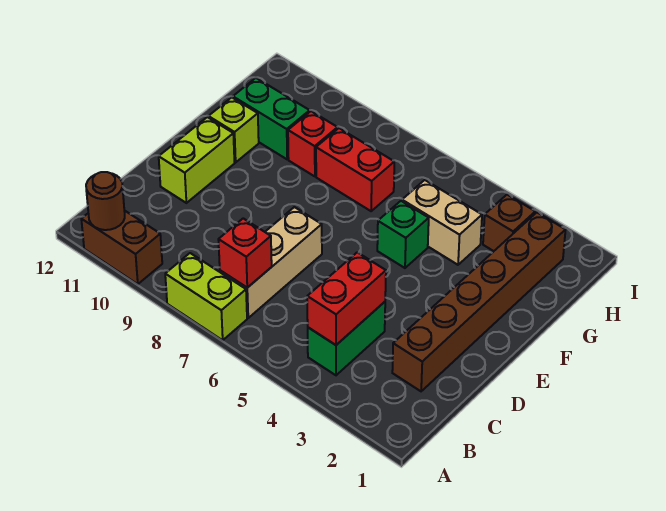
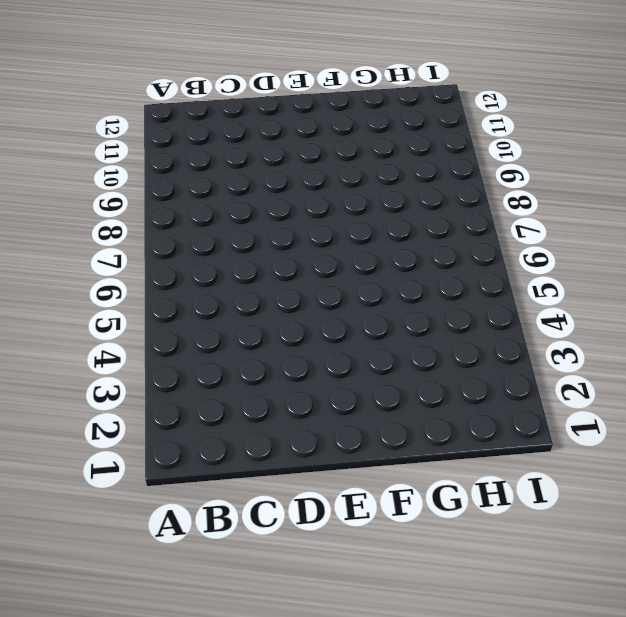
none -> lime brick A7:A8 level 1
none -> brown brick A10:A11 level 1
none -> green brick B4:C4 level 1

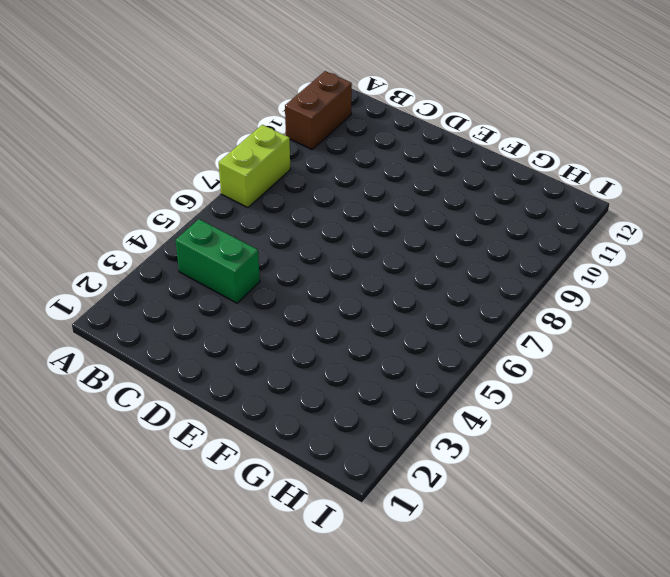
none -> tan brick B7:D7 level 1
none -> brown brick C2:H2 level 1
none -> lime brick D11:E11 level 1

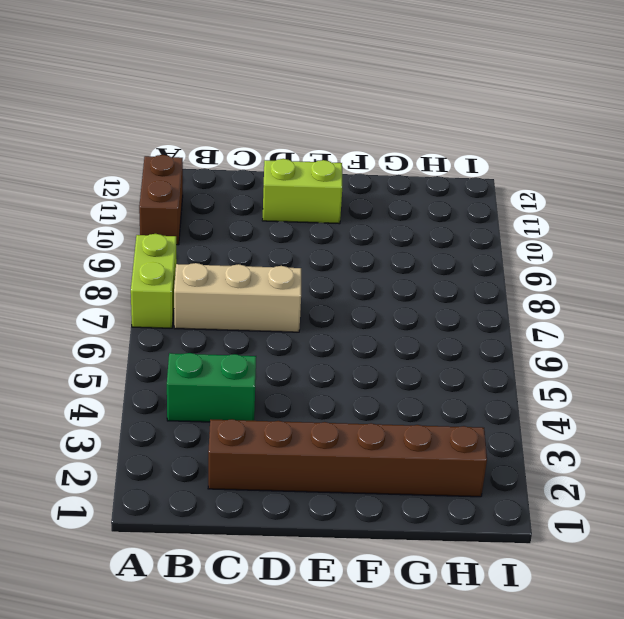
none -> green brick F5 level 1
none -> lime brick F11 level 1
none -> tan brick G4:G5 level 1

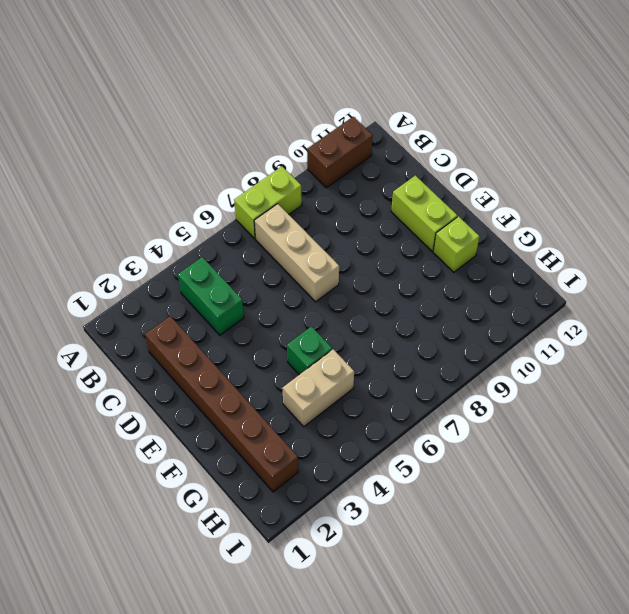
none -> red brick G7:G8 level 1
none -> red brick G9 level 1
none -> green brick G10:G11 level 1

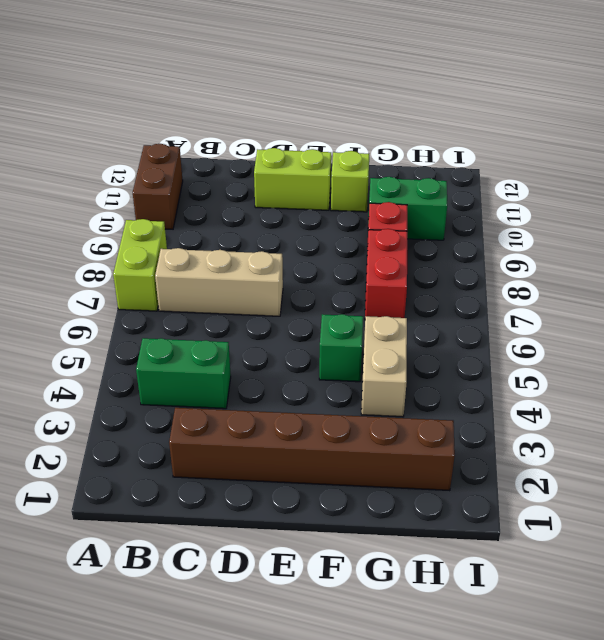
green brick G10:H10 level 1 -> green brick G10:G11 level 1
none -> brown brick H3 level 1
none -> brown round brick A11 level 2
none -> red brick B4:C4 level 2

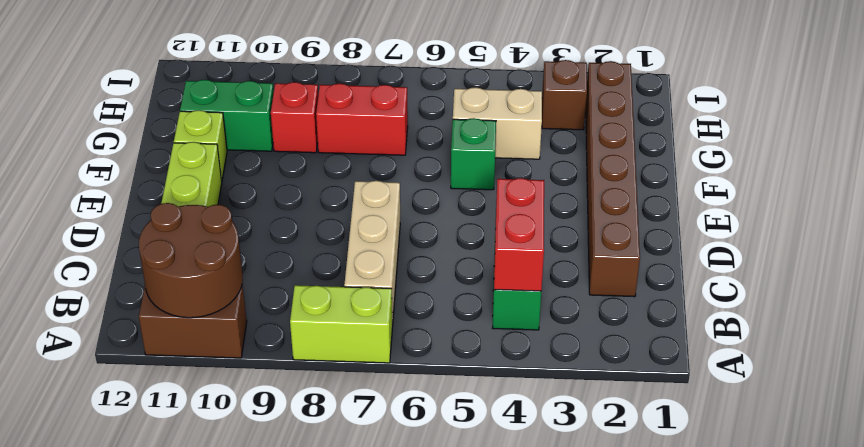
brown round brick A10:B11 level 2 -> brown round brick A11 level 2
none -> red brick B7 level 2

